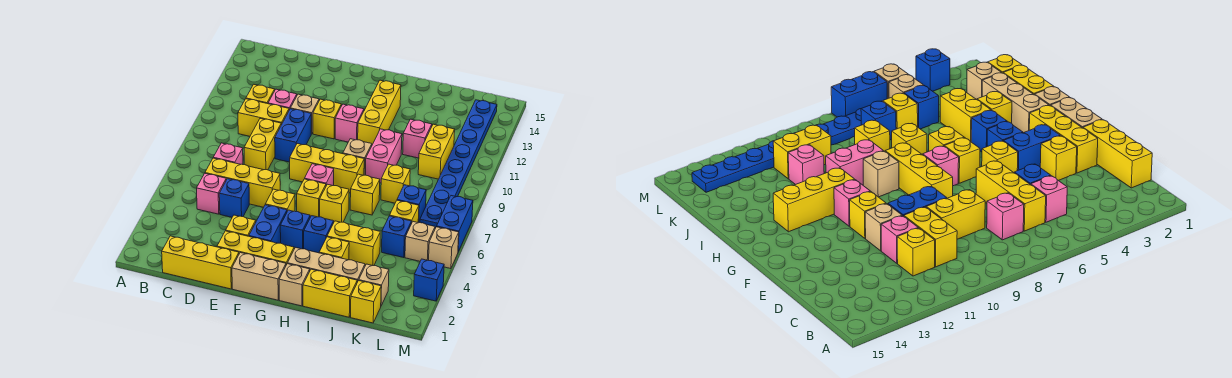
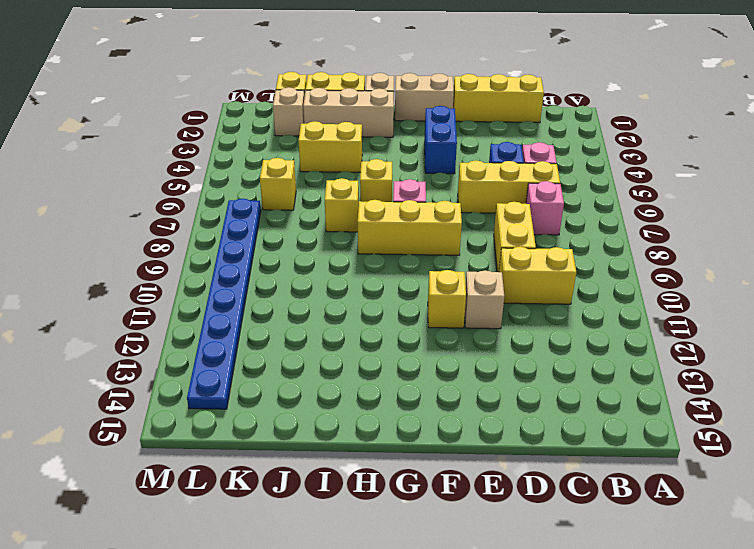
none -> yellow brick C11 level 1
none -> pink brick D11 level 1
none -> yellow brick E2:G2 level 1
none -> yellow brick E3 level 1

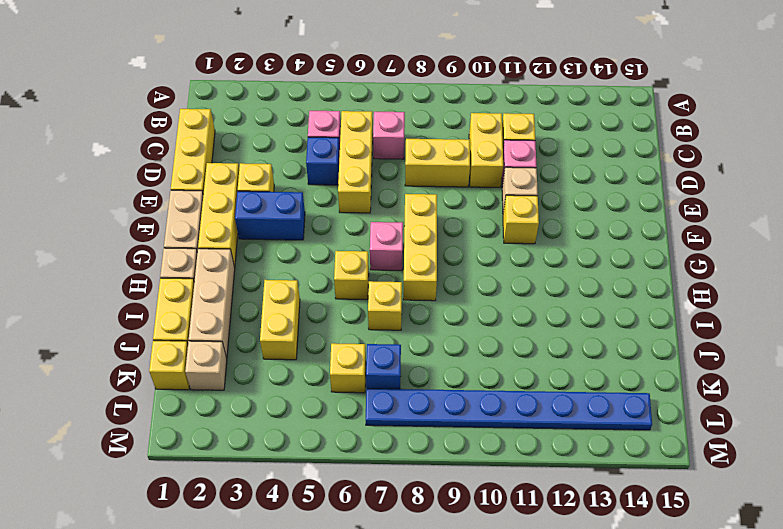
none -> blue brick E9:E10 level 1
none -> yellow brick F5 level 1
none -> blue brick G4 level 1
none -> yellow brick G6 level 1

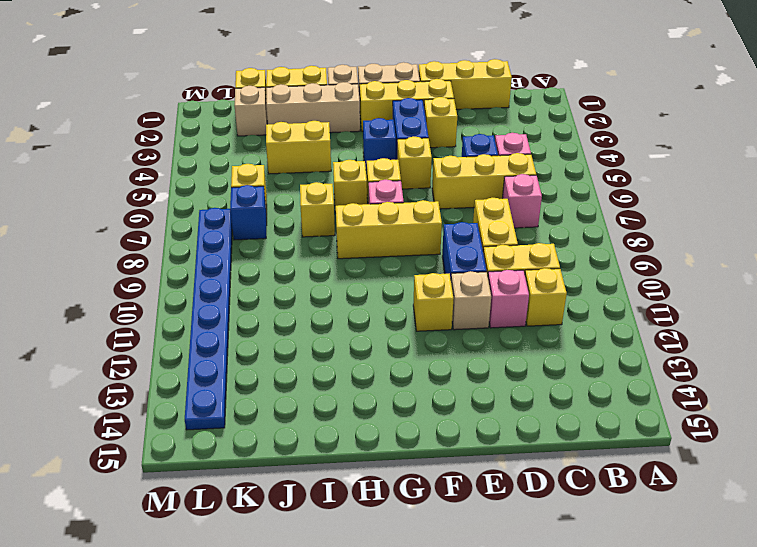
none -> pink brick G11 level 1
none -> blue brick H4 level 1
none -> tan brick H9 level 1
none -> yellow brick H11:H13 level 1

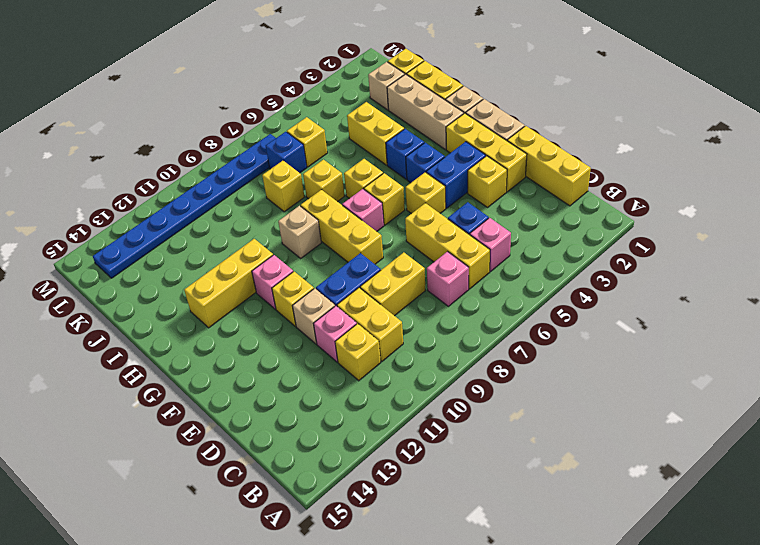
none -> yellow brick I3 level 1
none -> pink brick I9:I10 level 1
none -> pink brick J11 level 1
none -> blue brick K5 level 1

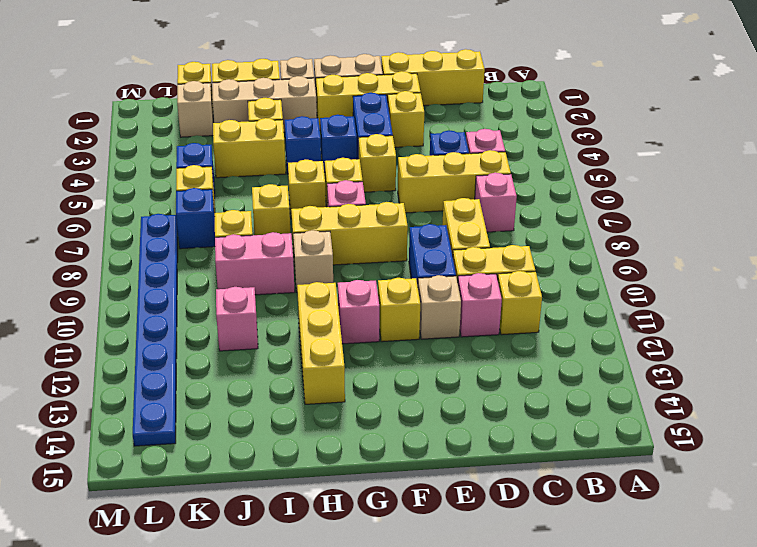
pink brick I9:J9 level 1 -> pink brick I9:I10 level 1
none -> yellow brick K10:K11 level 1
none -> tan brick L5 level 1
none -> blue brick M3 level 1
none -> tan brick M5 level 1

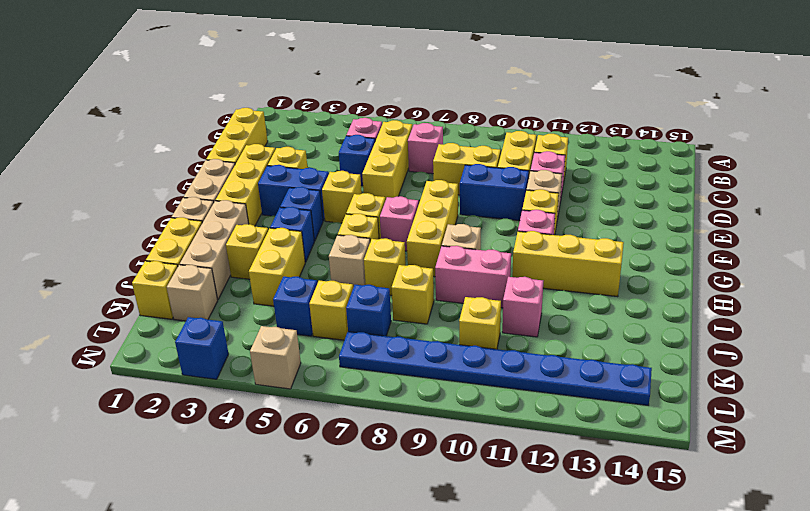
tan brick I6 level 1 -> tan brick L5 level 1
yellow brick K10 level 1 -> yellow brick K10:K11 level 1
none -> blue brick M6:M7 level 1

